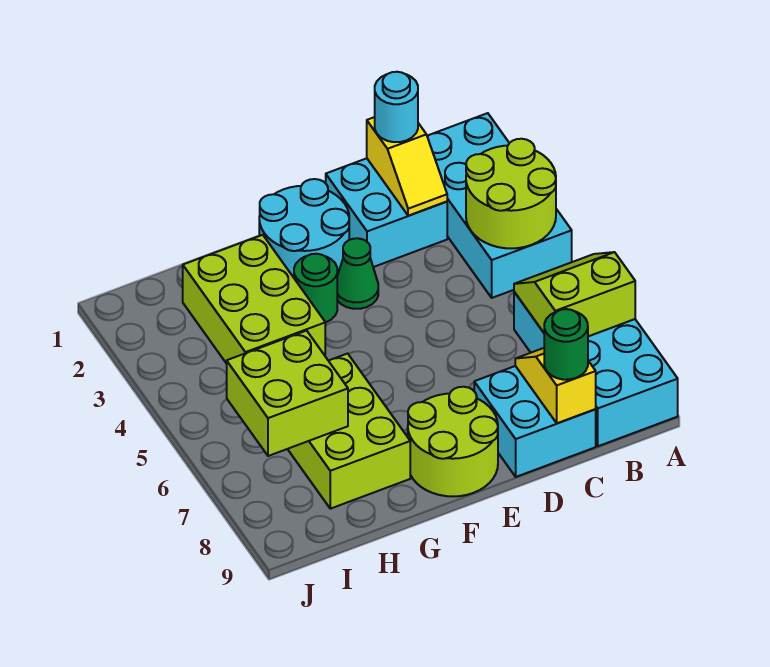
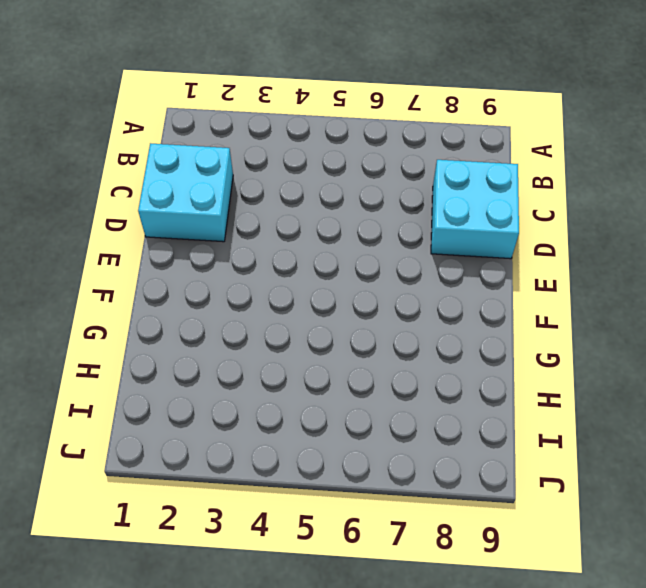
none -> cyan brick A1:B4 level 1
none -> cyan brick A6:B9 level 1
none -> cyan round brick E1:F2 level 1

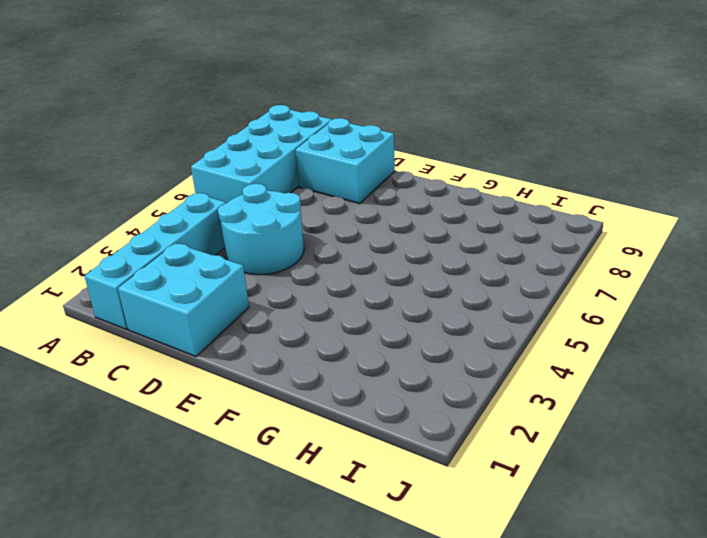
cyan brick B1:B4 level 1 -> cyan brick A1:B4 level 1
cyan round brick C4:D5 level 1 -> cyan round brick E1:F2 level 1
none -> green cone E3 level 1
none -> lime round brick E8:F9 level 1
none -> green round brick F3 level 1

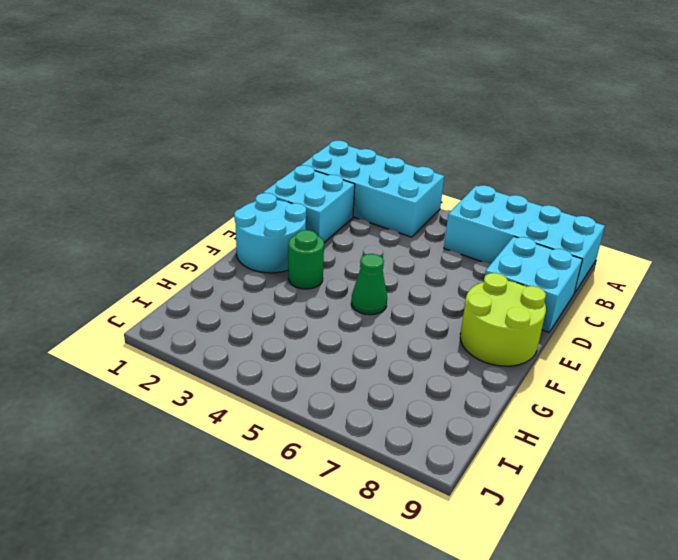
green cone F5 level 1 -> green cone E3 level 1
none -> lime brick G2:H4 level 1
none -> lime brick G6:H8 level 1
none -> lime round brick A3:B4 level 2

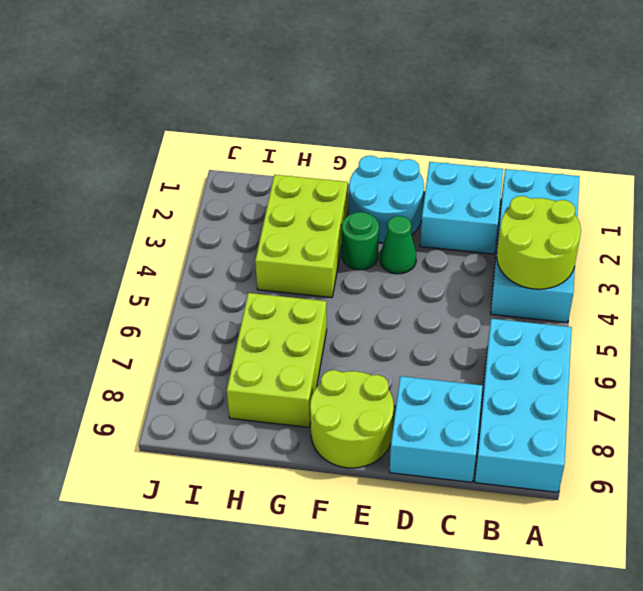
none -> lime slope A6:B7 level 2 top 7
none -> yellow slope C1:C2 level 2 top 1
none -> yellow slope C8:C9 level 2 top 9

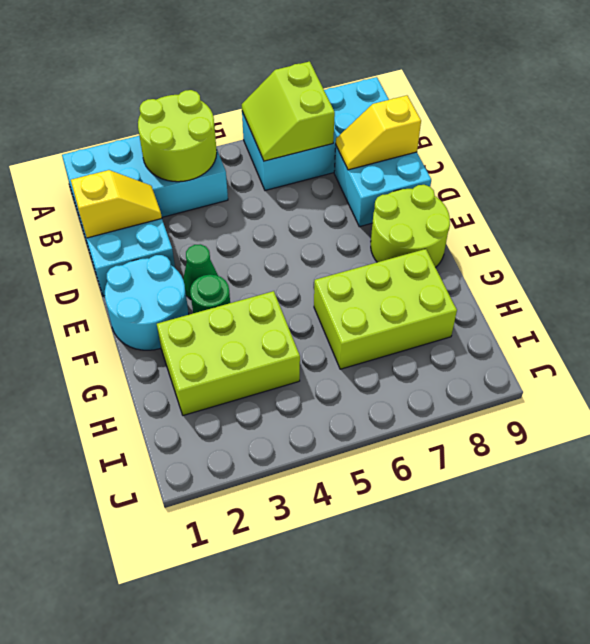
none -> lime brick H6:I7 level 2
none -> cyan round brick C1 level 3
none -> green round brick C9 level 3

